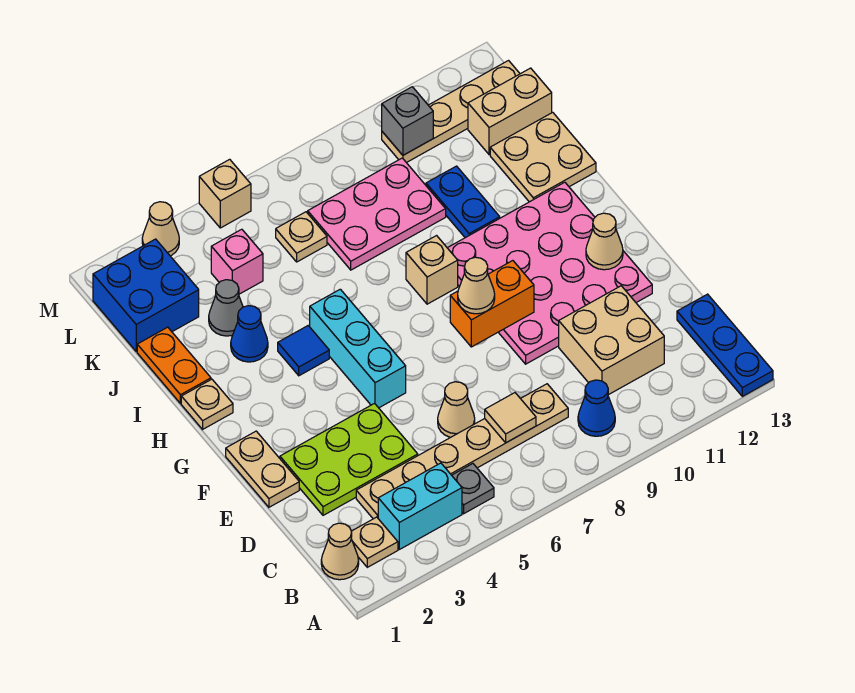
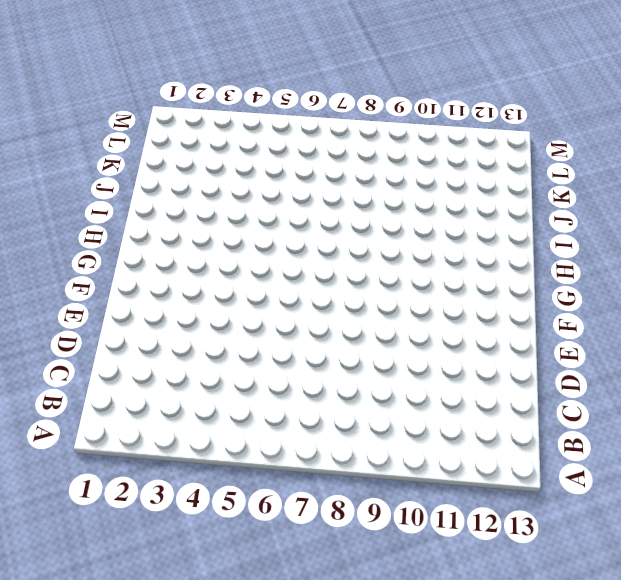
none -> blue plate A13:C13 level 1
none -> tan cone B1 level 1
none -> tan plate B2 level 1
none -> cyan brick B3:B4 level 1

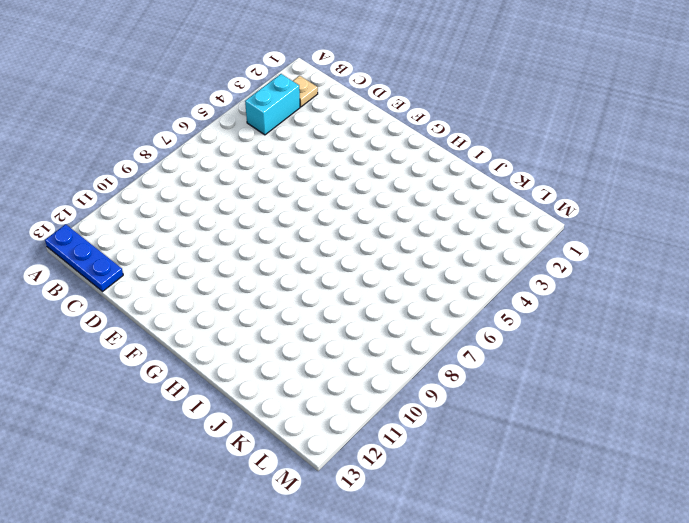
none -> tan cone B1 level 1
none -> grey plate B5 level 1
none -> blue cone B9 level 1
none -> tan plate C3:C8 level 1

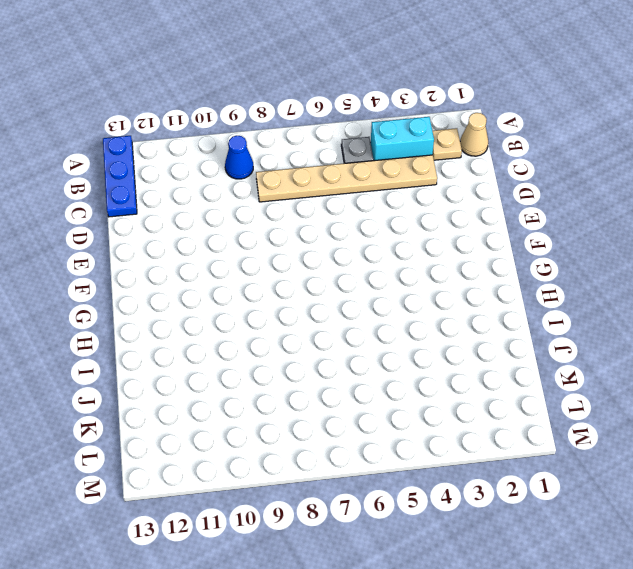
none -> tan brick C10:D11 level 1
none -> lime plate D2:E4 level 1
none -> tan cone D6 level 1
none -> tan plate E1:F1 level 1

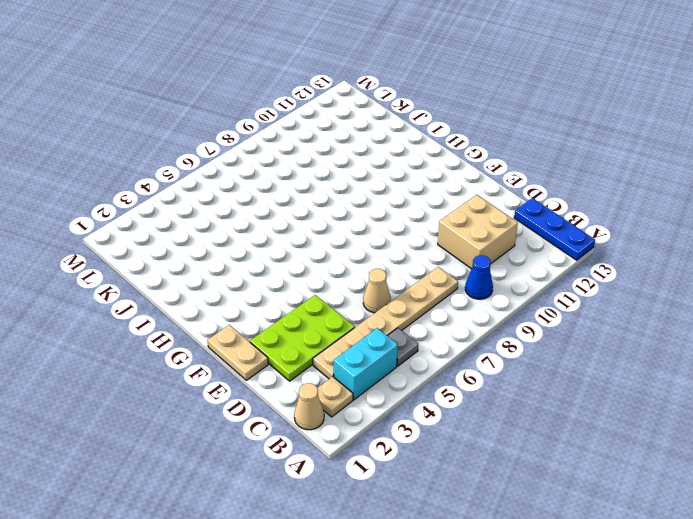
none -> pink plate E9:H12 level 1
none -> cyan brick F5:H5 level 1
none -> tan plate H1 level 1
none -> blue tile H4 level 1

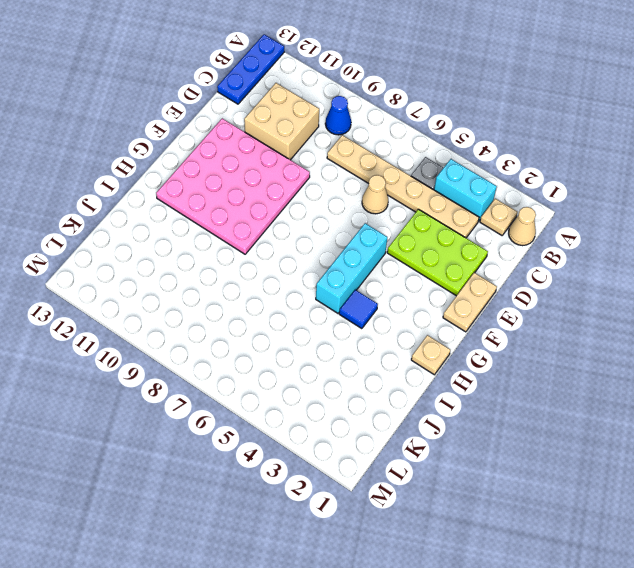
none -> tan brick H8 level 1
none -> orange plate I1:J1 level 1
none -> blue cone I3 level 1
none -> blue plate I10:J10 level 1

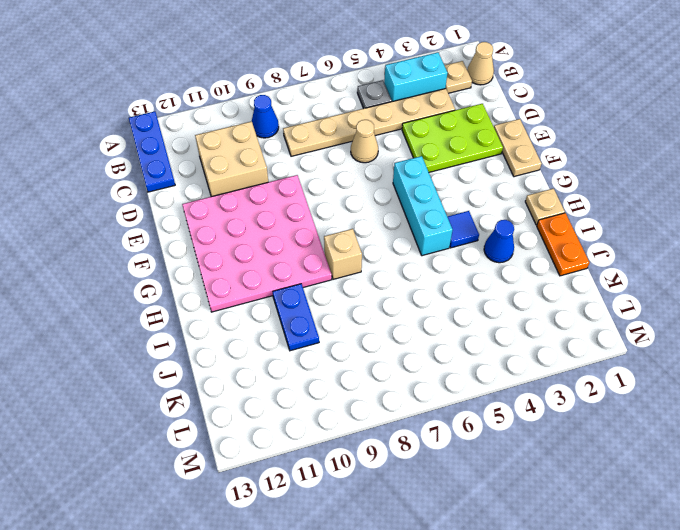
none -> tan plate I12:J13 level 1
none -> grey cone J3 level 1
none -> pink plate J7:K9 level 1
none -> blue brick K1:L2 level 1

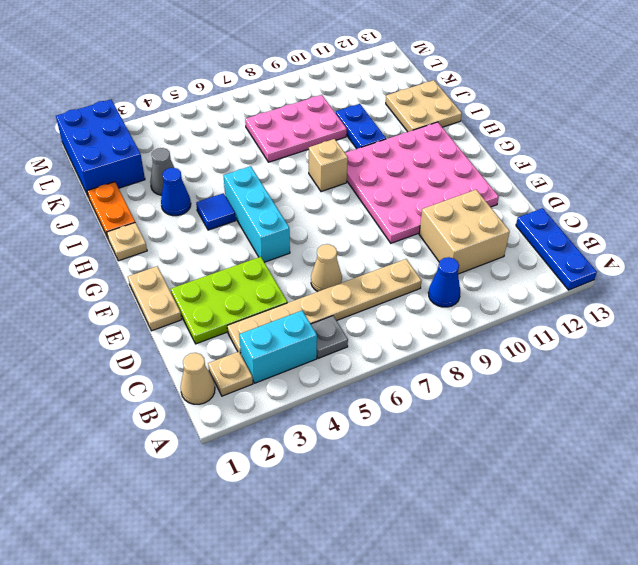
blue brick K1:M2 level 1 -> blue brick K1:L2 level 1
none -> pink brick K4 level 1
none -> tan plate K6 level 1
none -> tan brick K12:K13 level 1
none -> tan plate L10:L13 level 1

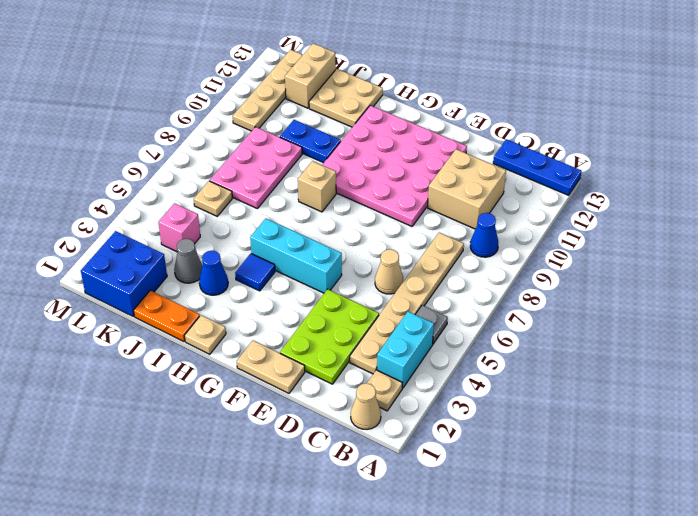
none -> tan cone M3 level 1
none -> tan brick M5 level 1
none -> tan tile C7 level 2
none -> orange brick F8:F9 level 2

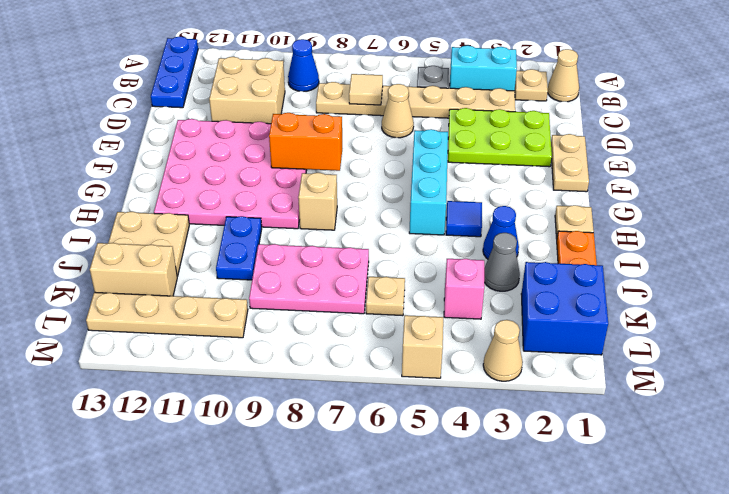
none -> tan cone F12 level 2
none -> grey brick L10 level 2
none -> tan cone F8 level 3

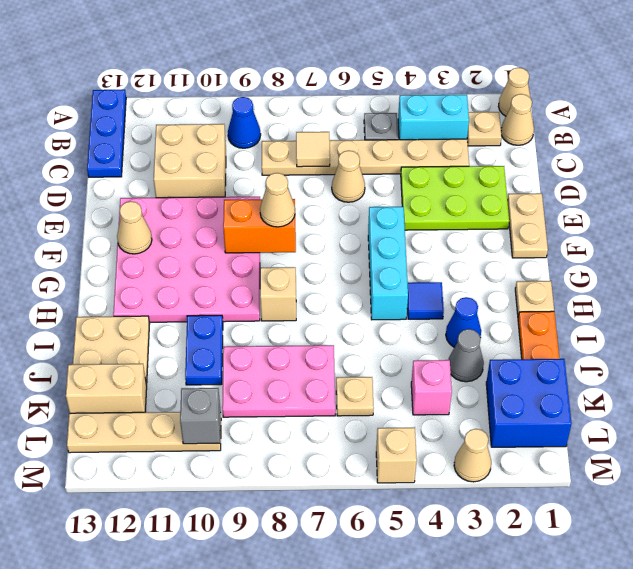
tan cone A1 level 1 -> none

